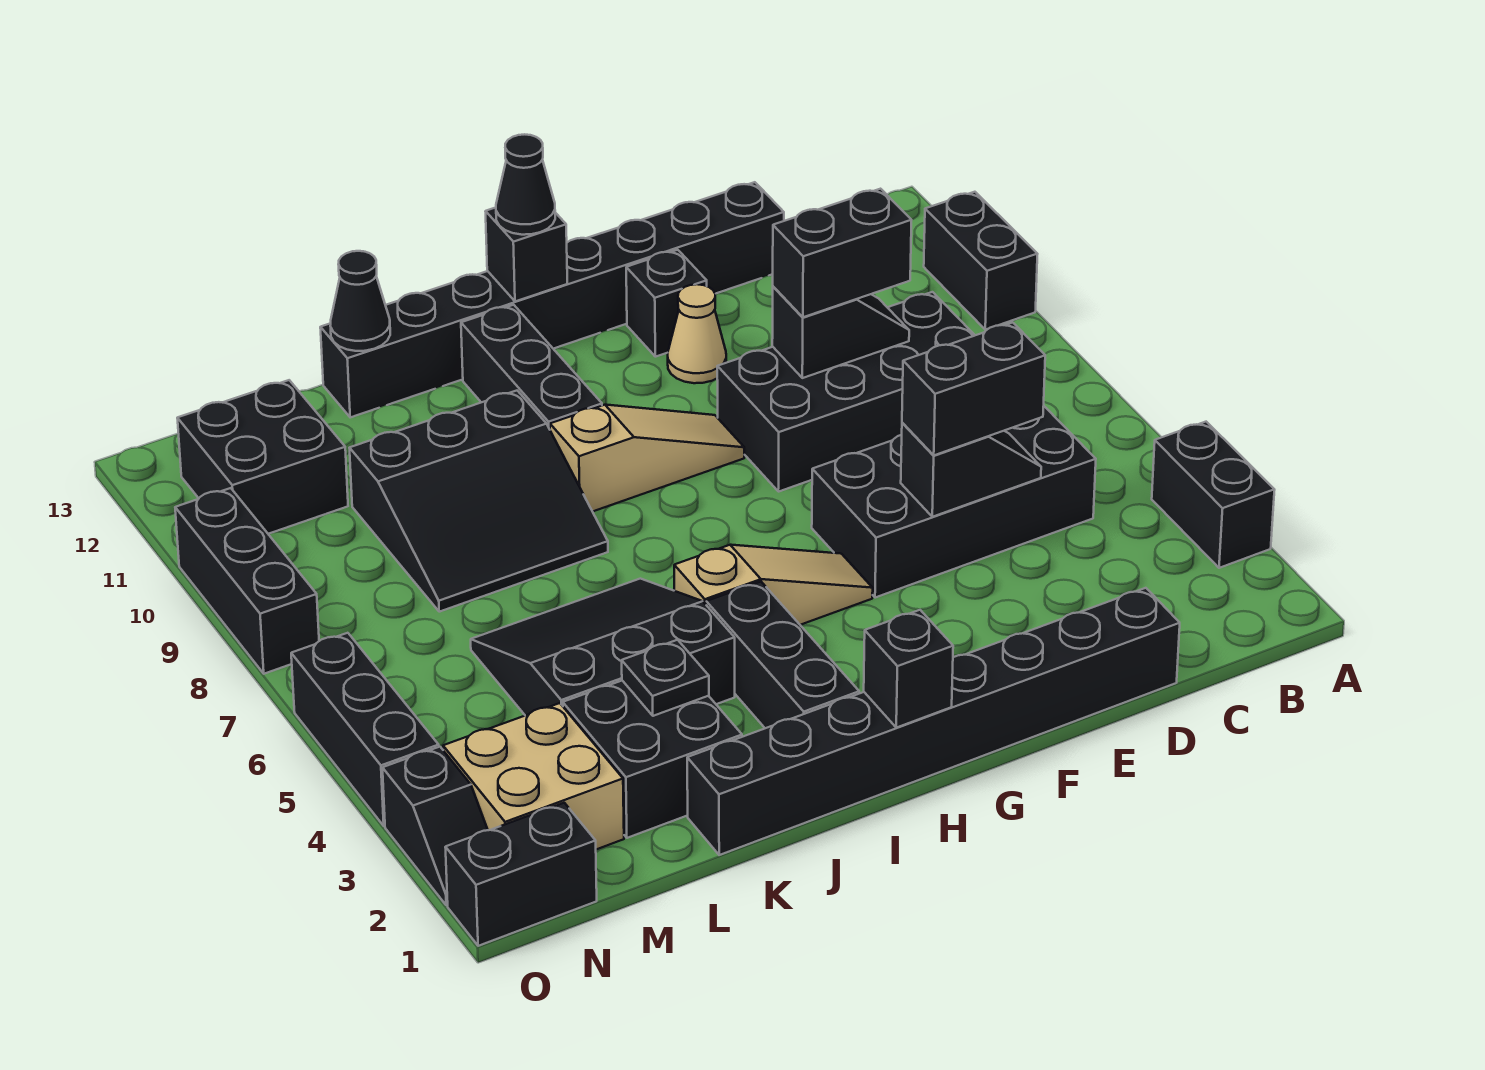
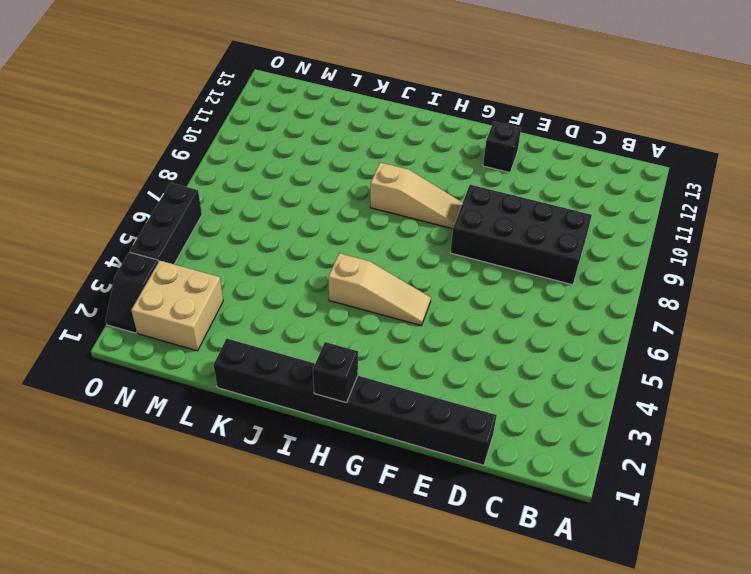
none -> black brick A3:A4 level 1
none -> black brick A10:A11 level 1
none -> black brick C5:F6 level 1
none -> black brick D13:K13 level 1

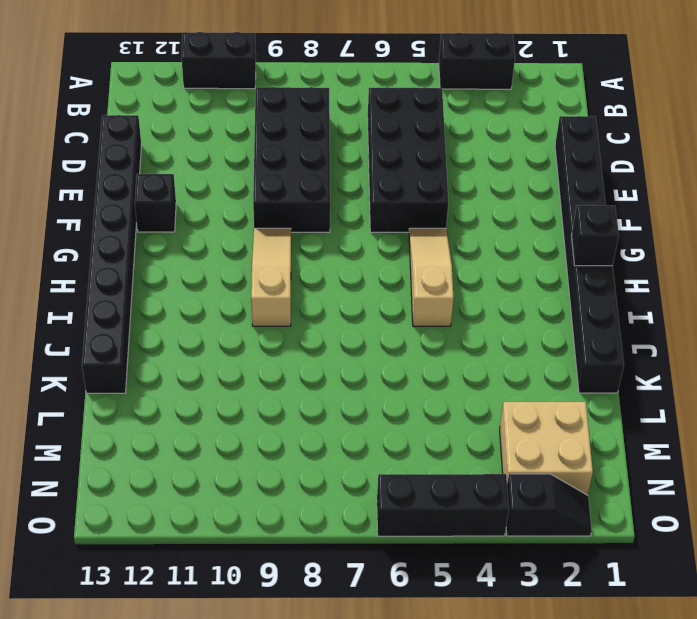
none -> tan cone F11 level 1
none -> black brick I2:I4 level 1
none -> black brick I10:I12 level 1
none -> black slope J4:L6 level 1 top 4

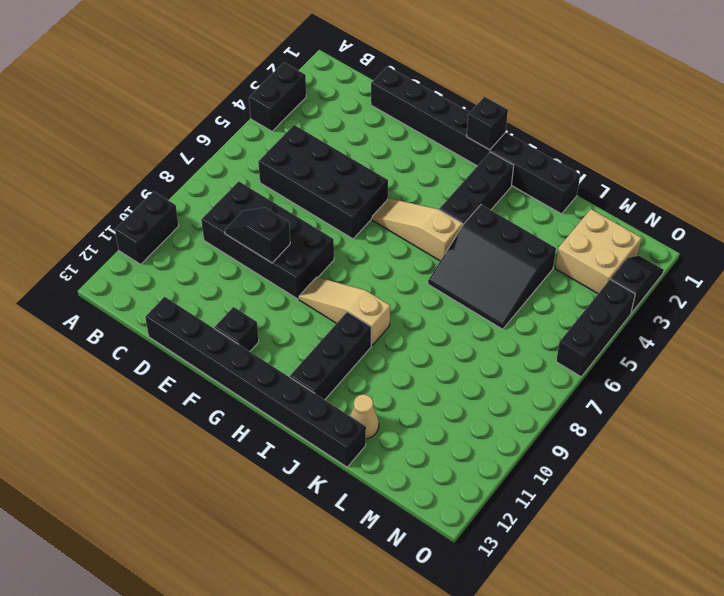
tan cone K12 level 1 -> tan cone F11 level 1
none -> black slope J8:L10 level 1 top 10
none -> black brick K2:L3 level 1
none -> black brick M11:N12 level 1
none -> black brick N1:O1 level 1

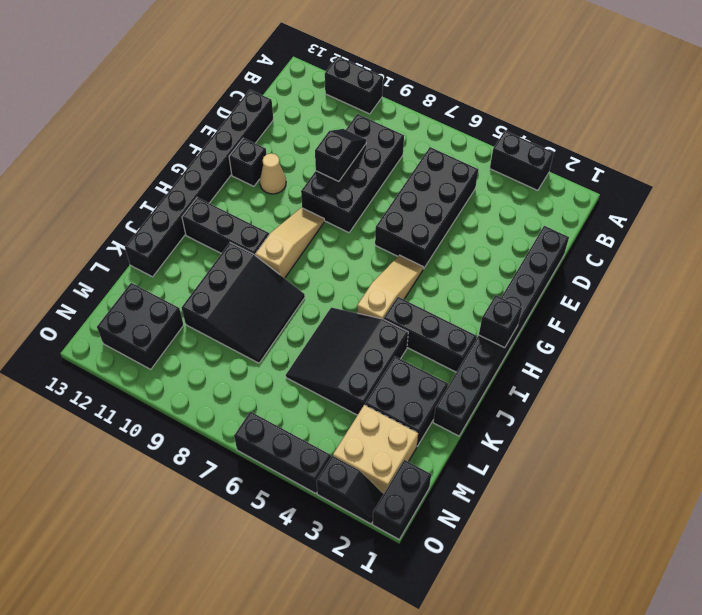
none -> black brick O8:O10 level 1
none -> black slope D5:E5 level 2 top E
none -> black brick H13 level 2
none -> black plate K3 level 2

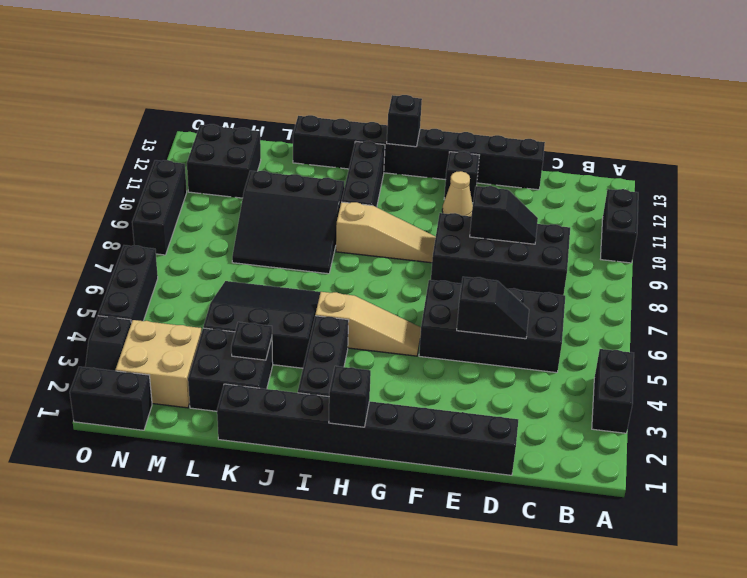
none -> black cone K13 level 2
none -> black brick D5:E5 level 3
none -> black brick D9:E9 level 3
none -> black cone H13 level 3

